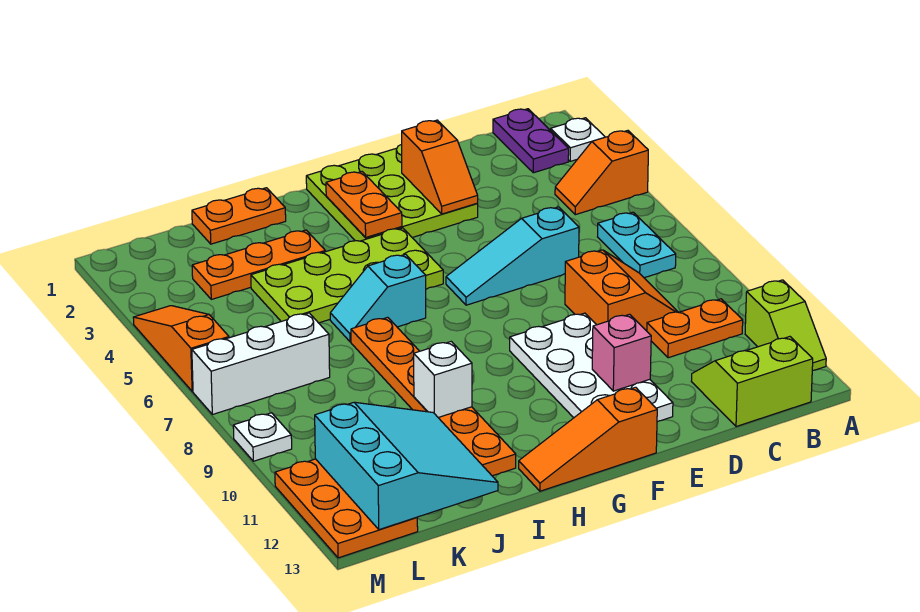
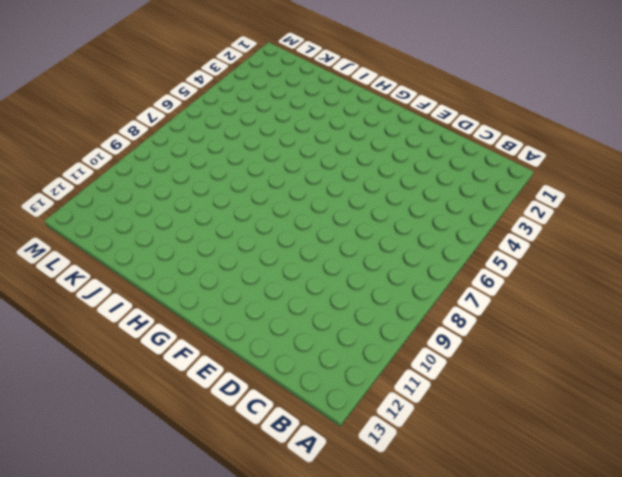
none -> white plate A2 level 1
none -> orange slope A4:B4 level 1 top A
none -> lime slope A11:A12 level 1 top 11

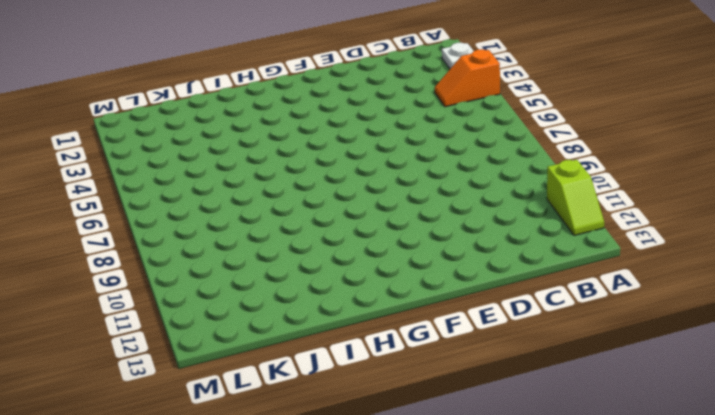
none -> purple plate B1:B2 level 1
none -> cyan plate B6:B7 level 1
none -> orange plate B10:C10 level 1

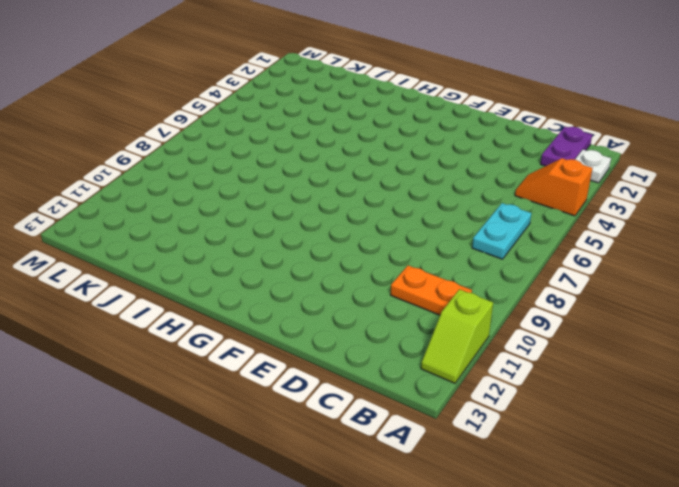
none -> lime slope B12:C13 level 1 top 13
none -> orange slope C8:D9 level 1 top D
none -> cyan slope D6:F6 level 1 top D

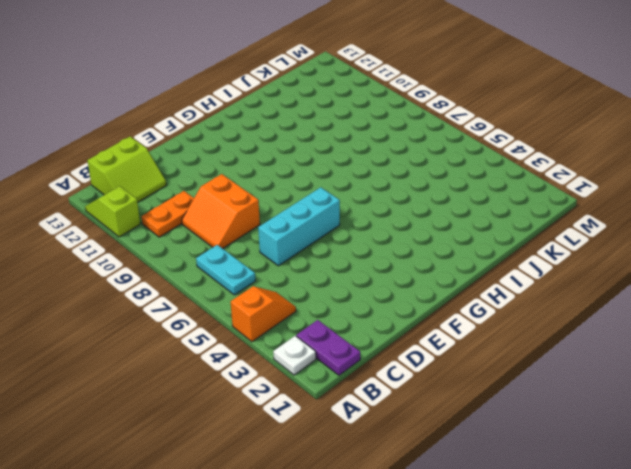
cyan brick D6:F6 level 1 -> cyan slope D6:F6 level 1 top D
none -> lime plate E1:G3 level 1
none -> white plate E9:F12 level 1
none -> orange slope F13:H13 level 1 top F

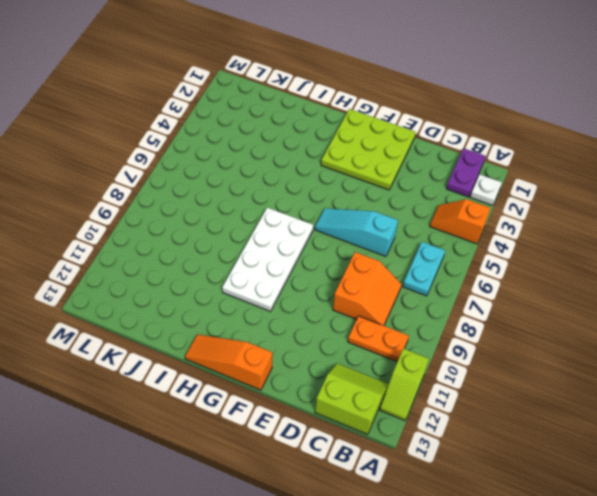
white plate G7:H10 level 1 -> white plate E9:F12 level 1
none -> lime plate G4:J5 level 1
none -> cyan slope H6:I6 level 1 top H
none -> orange plate I1:J1 level 1

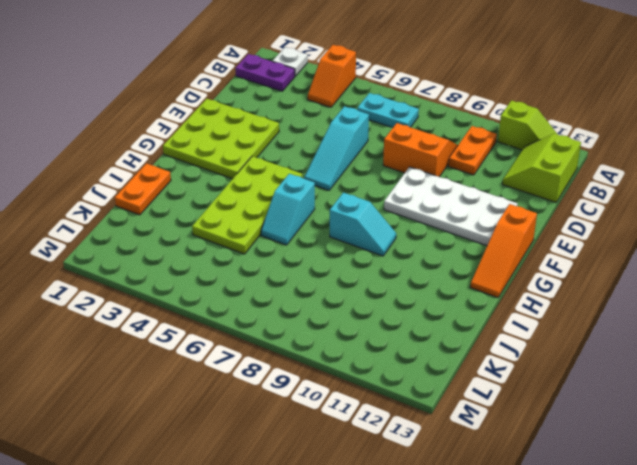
cyan slope H8:H9 level 1 top 8 -> none
none -> orange plate I3:K3 level 1
none -> orange plate I7:I12 level 1
none -> white brick K7:M7 level 1

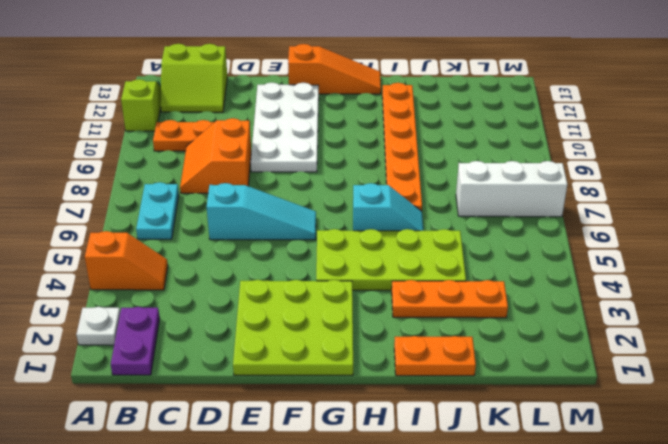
none -> orange plate L11:M13 level 1
none -> orange slope M4:M6 level 1 top 6
none -> white plate M9 level 1

